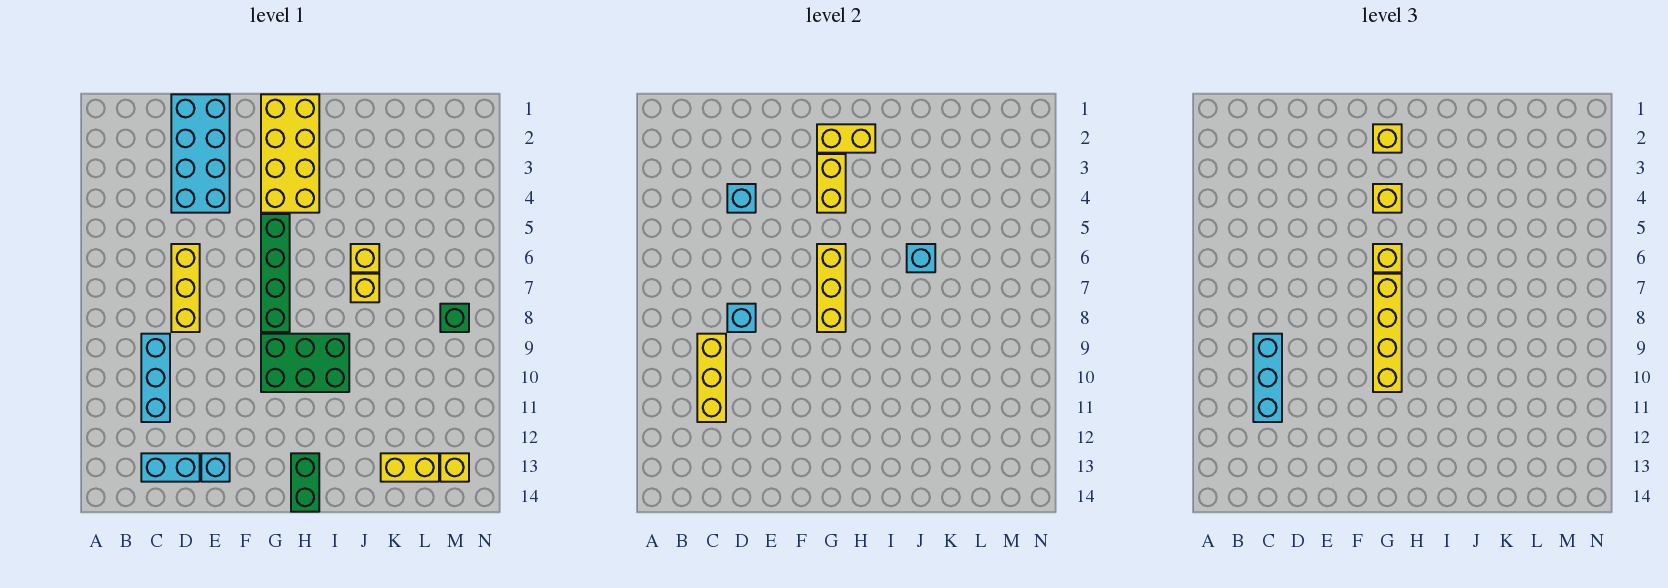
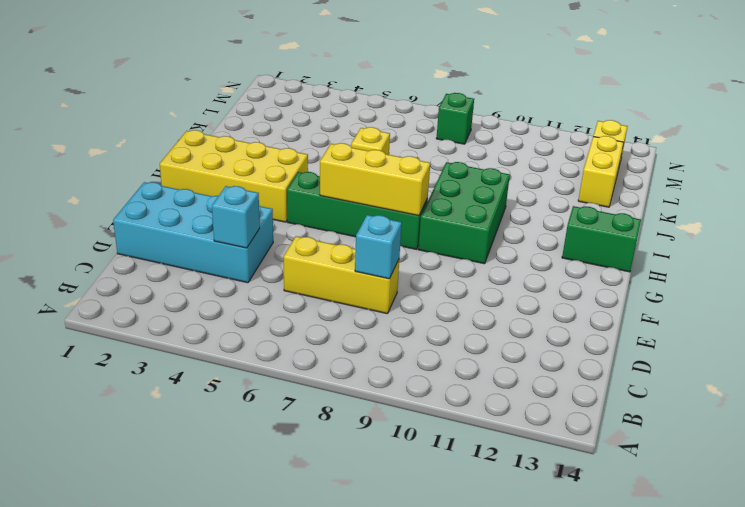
none -> cyan brick C9:C11 level 1
none -> cyan brick C13:D13 level 1
none -> cyan brick E13 level 1

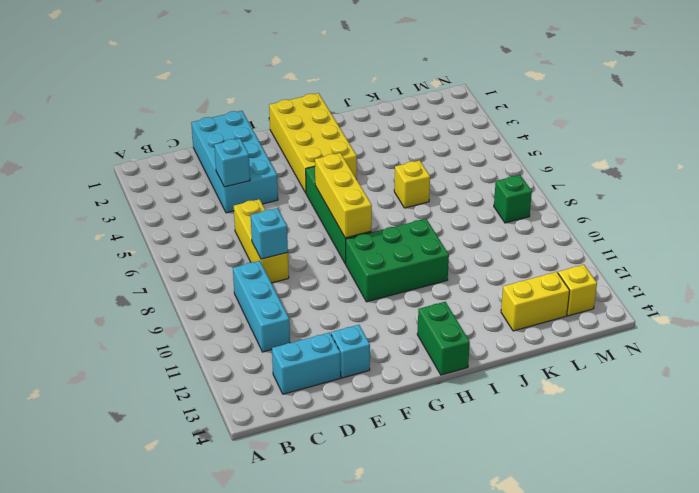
none -> yellow brick J7 level 1
none -> yellow brick C9:C11 level 2
none -> yellow brick G2:H2 level 2

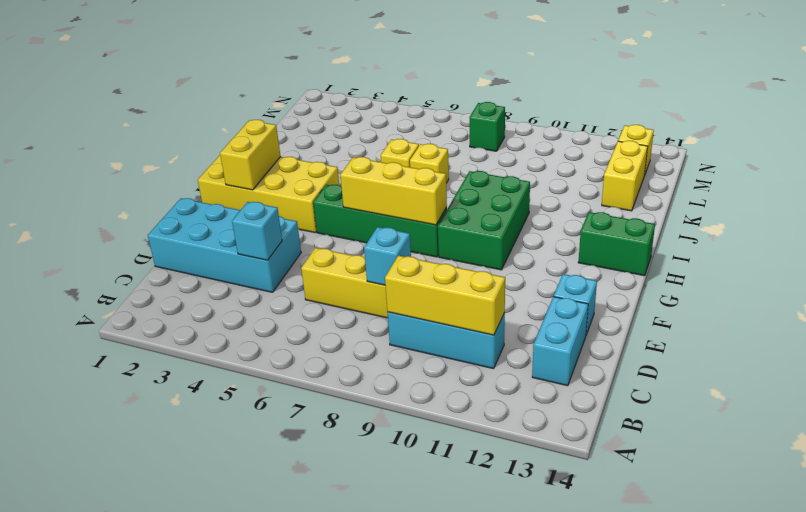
none -> yellow brick G3:G4 level 2
none -> cyan brick J6 level 2
none -> cyan brick C9:C11 level 3

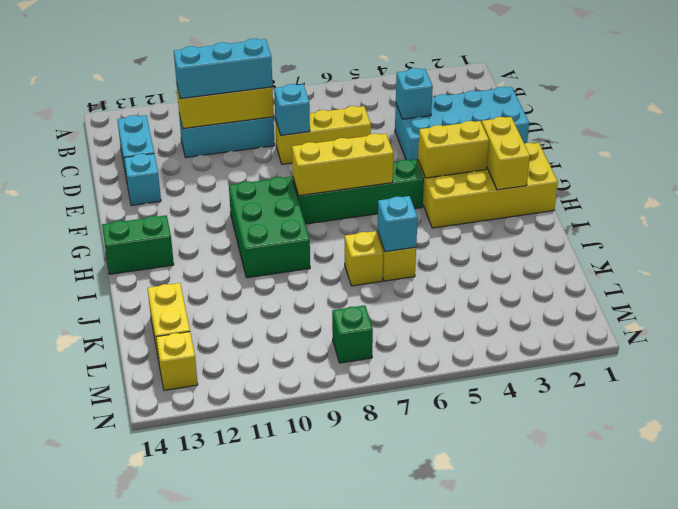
none -> yellow brick G2 level 3
none -> yellow brick G4 level 3
none -> yellow brick G6 level 3

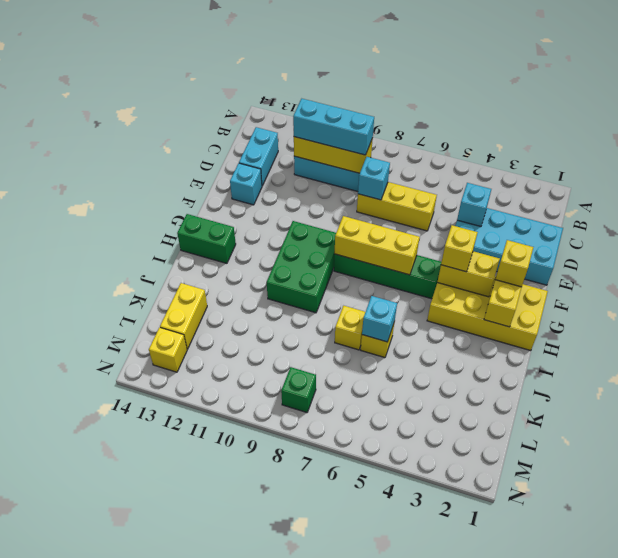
none -> yellow brick G6 level 3
none -> yellow brick G7:G10 level 3

